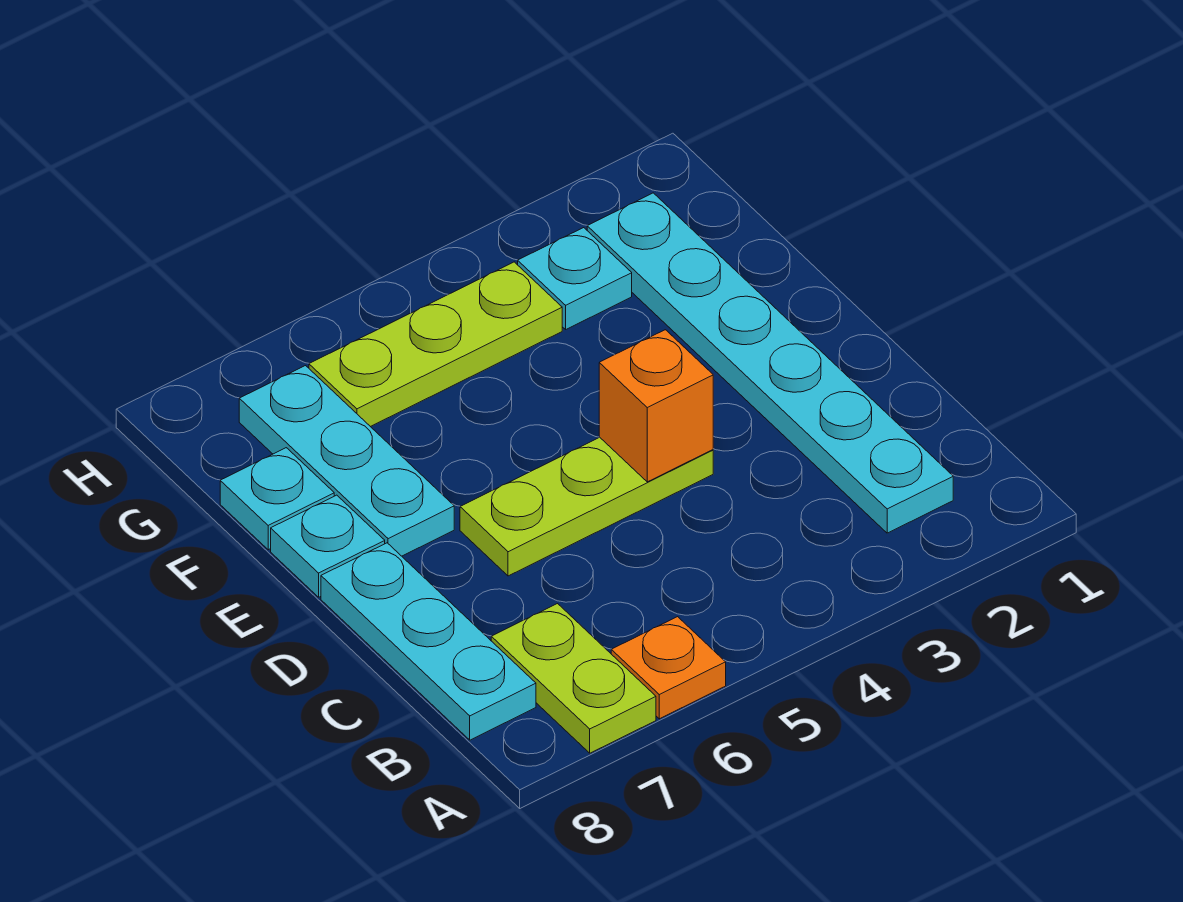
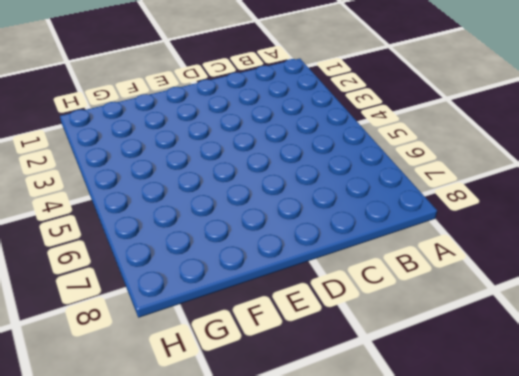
none -> orange plate A6 level 1
none -> lime plate A7:B7 level 1

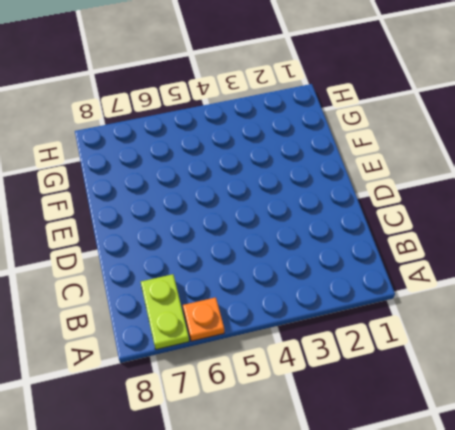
none -> cyan plate B2:G2 level 1
none -> cyan plate B8:D8 level 1

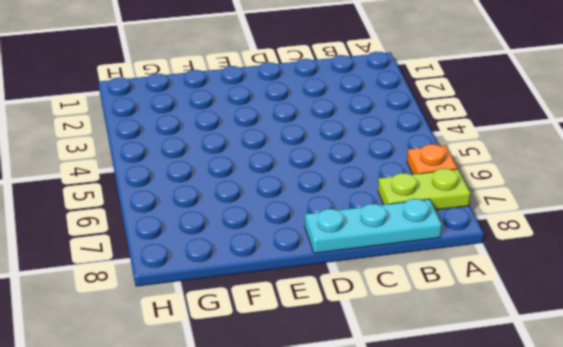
none -> cyan plate B2:G2 level 1
none -> lime plate D4:D6 level 1

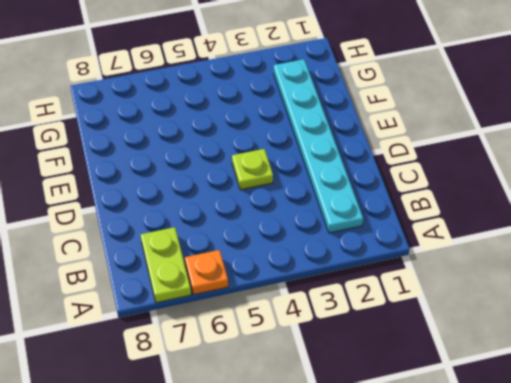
lime plate D4 level 1 -> lime plate D4:D6 level 1
none -> cyan plate B8:D8 level 1
none -> cyan plate E7:G7 level 1

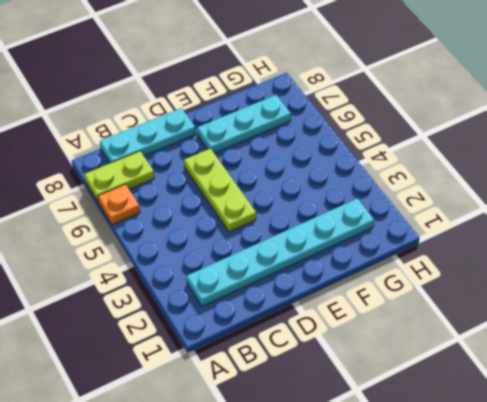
none -> cyan plate E8 level 1
none -> cyan plate F8 level 1

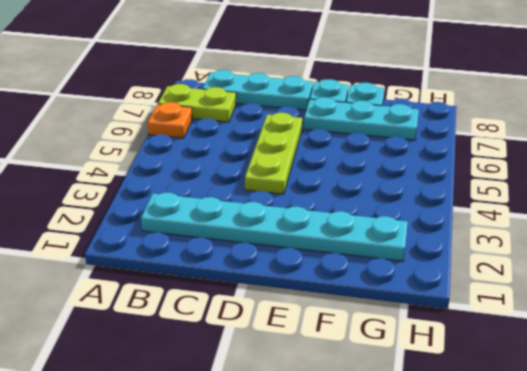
none -> cyan plate G3 level 1
none -> lime plate G4:G6 level 1

